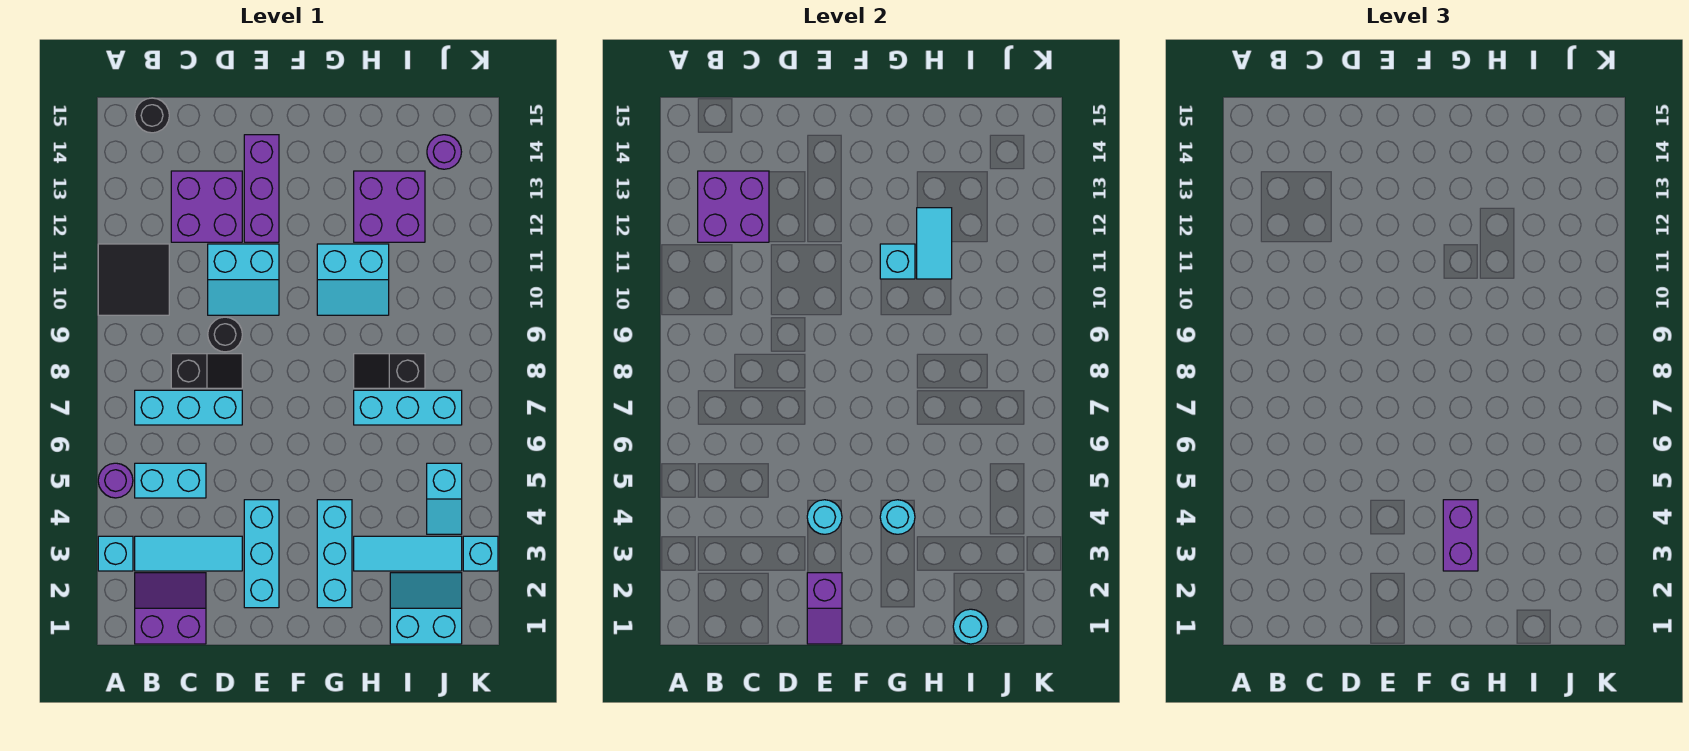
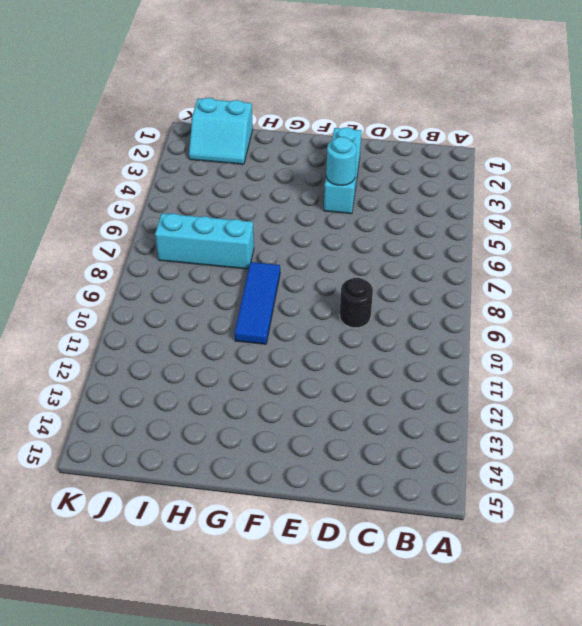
blue tile G8:G10 level 1 -> cyan slope G10:H11 level 1 top 11
none -> cyan brick A3 level 1
none -> purple round brick A5 level 1
none -> black tile A10:B11 level 1
none -> purple slope B1:C2 level 1 top 1

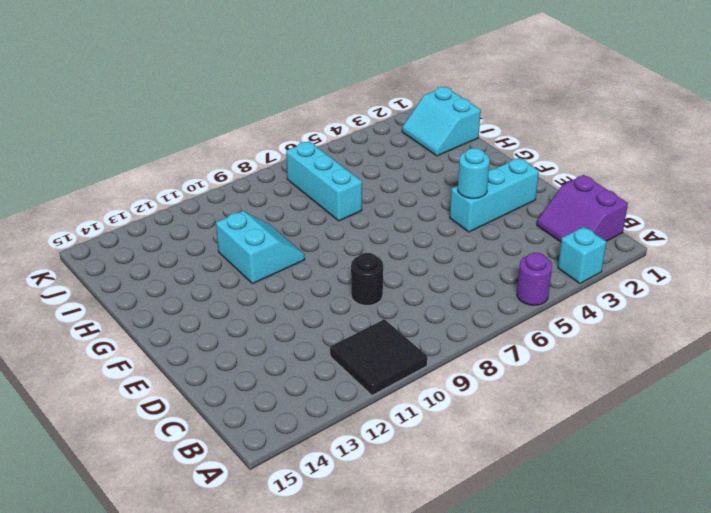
none -> cyan tile B3:D3 level 1
none -> cyan brick B5:C5 level 1
none -> cyan brick B7:D7 level 1
none -> black round brick B15 level 1

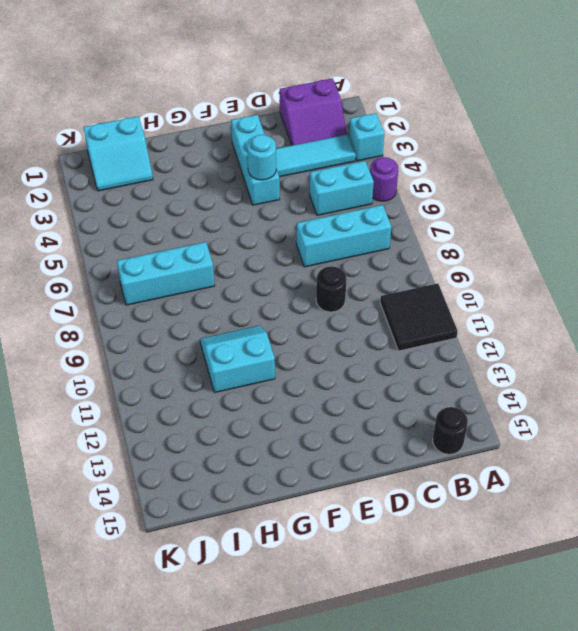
none -> black slope C8:D8 level 1 top C
none -> purple brick C12:D13 level 1
none -> cyan slope D10:E11 level 1 top 11
none -> purple brick E12:E14 level 1

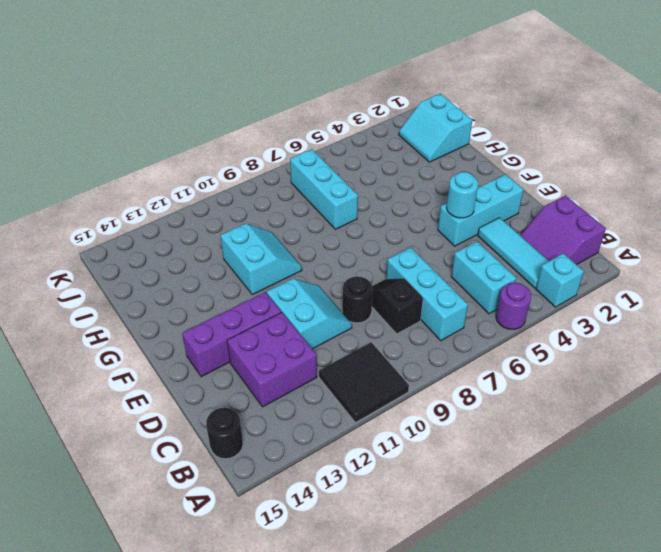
none -> cyan brick G2:G4 level 1
none -> cyan tile H3:J3 level 1
none -> black slope H8:I8 level 1 top I
none -> purple brick H12:I13 level 1

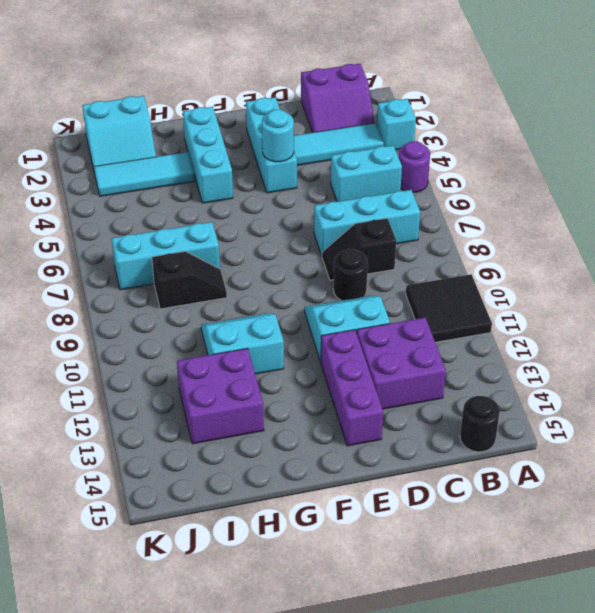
none -> cyan slope J4:J5 level 1 top 5
none -> purple round brick J14 level 1
none -> cyan brick K3 level 1
none -> purple brick B12:C13 level 2

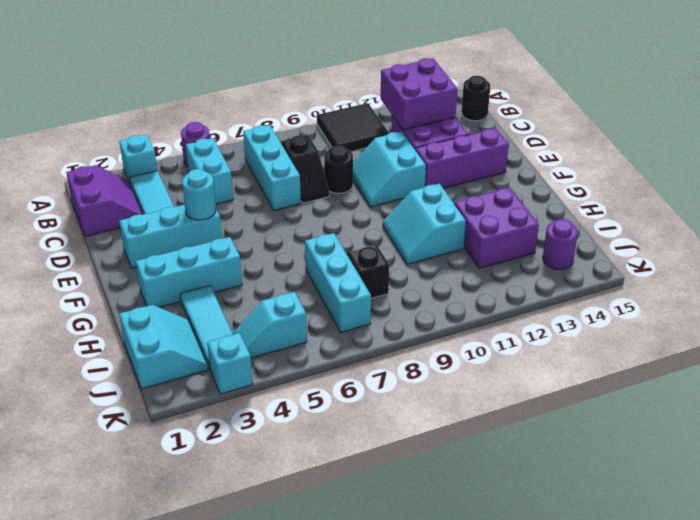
none -> purple slope E1:E2 level 2 top 2
none -> cyan round brick G4 level 2
none -> cyan brick G11 level 2
none -> cyan tile H11:H12 level 2

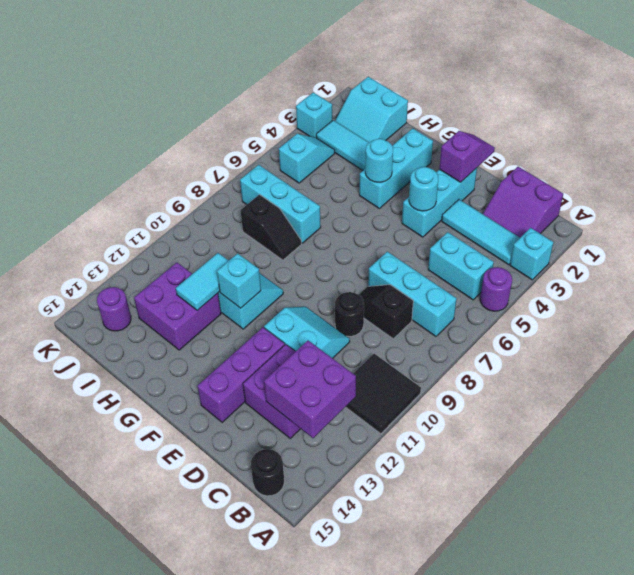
none -> cyan round brick I1 level 2
none -> purple brick G3:G4 level 3

